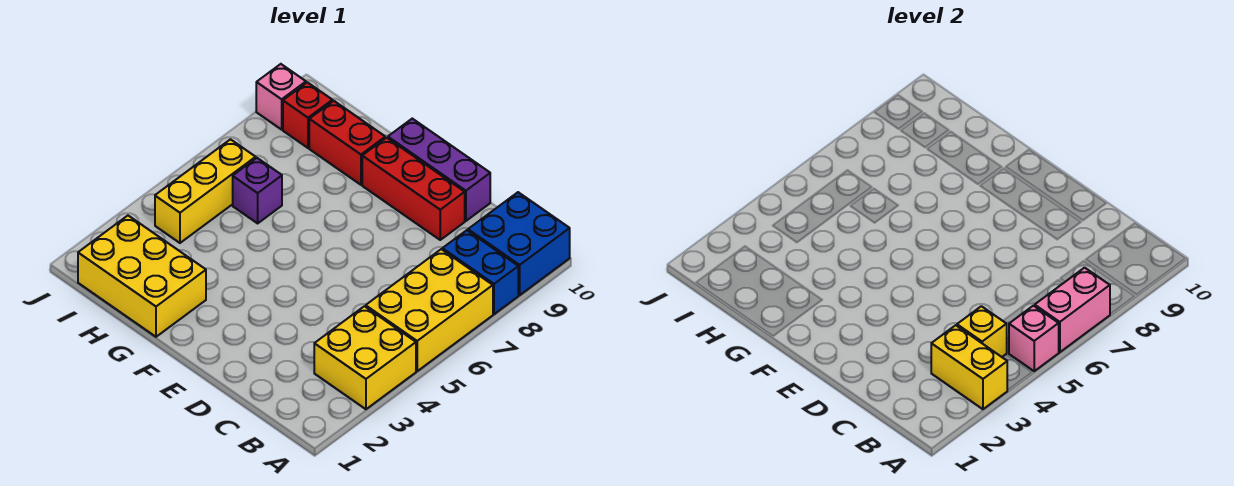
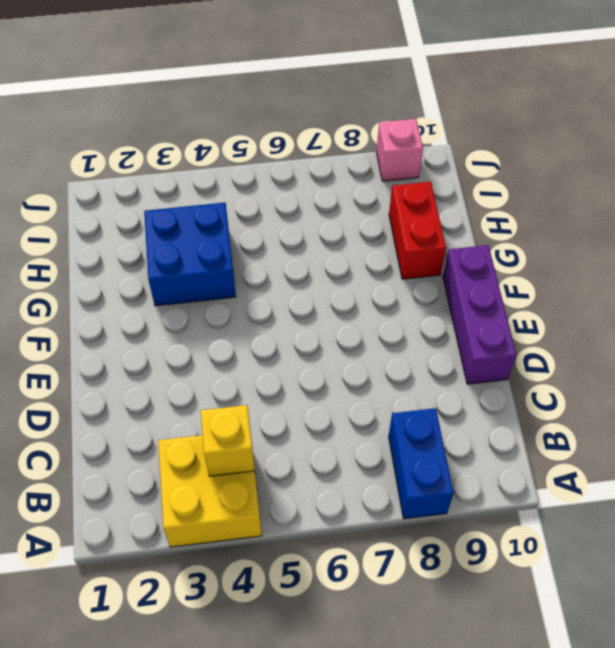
blue brick G3:H4 level 1 -> blue brick A9:B10 level 1
none -> yellow brick A5:B7 level 1
none -> red brick D9:F9 level 1
none -> yellow brick G1:I2 level 1

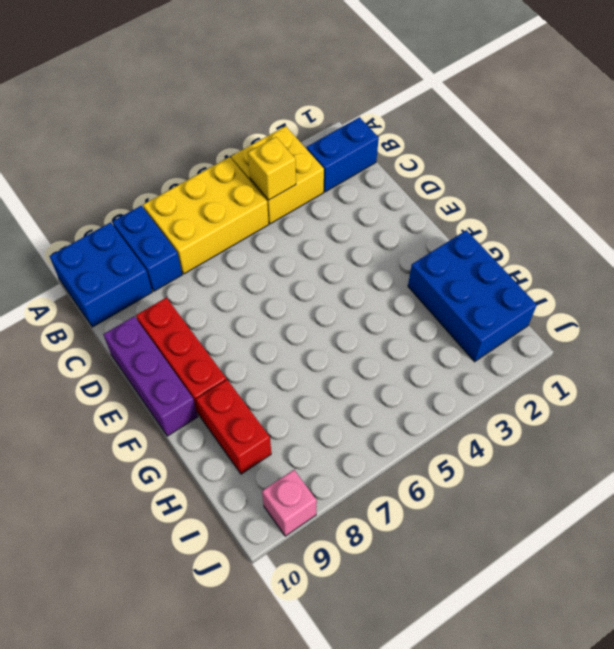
blue brick B1:B2 level 1 -> none
blue brick G1:I2 level 1 -> yellow brick G1:I2 level 1
none -> purple brick H6 level 1
none -> yellow brick I4:I6 level 1
none -> red brick I9 level 1

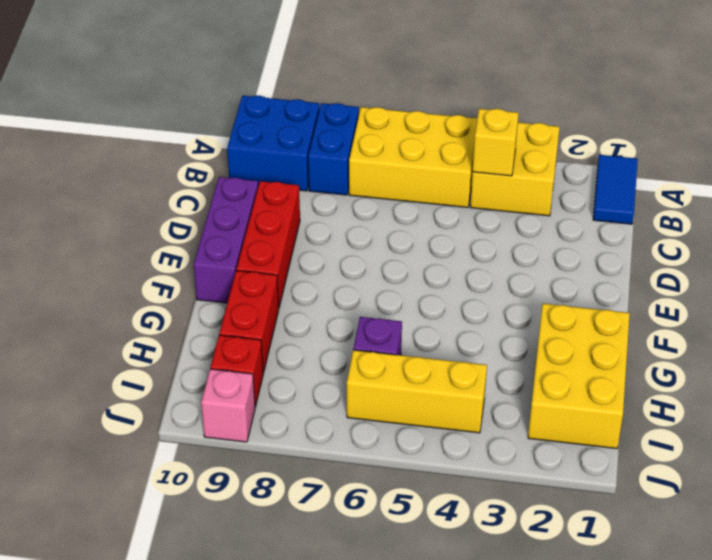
blue tile A1:B1 level 1 -> none
none -> yellow brick A3:B3 level 2
none -> pink brick A5 level 2
none -> pink brick A6:A7 level 2

